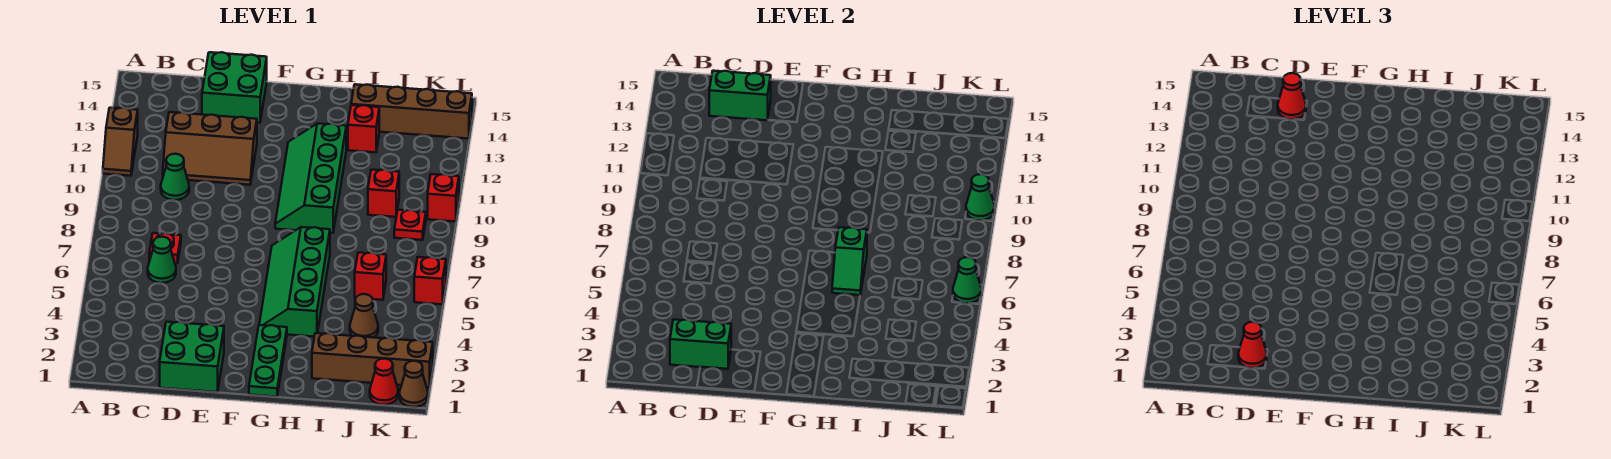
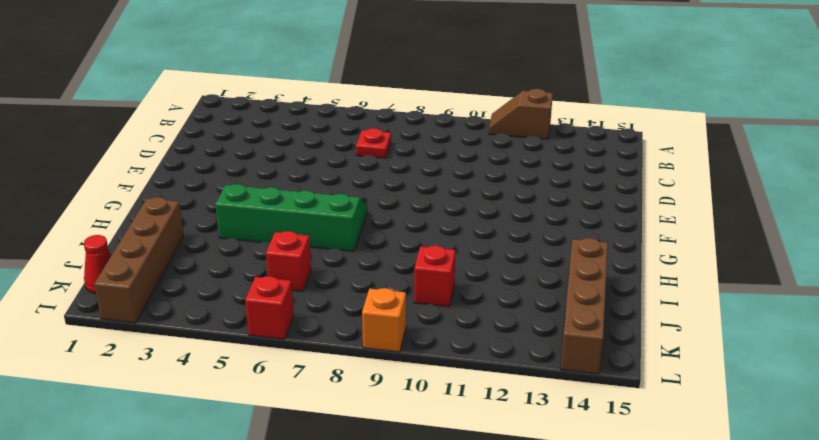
orange brick L9 level 1 -> none
none -> green cone C6 level 1
none -> green cone C10 level 1
none -> brown slope C11:E12 level 1 top 12

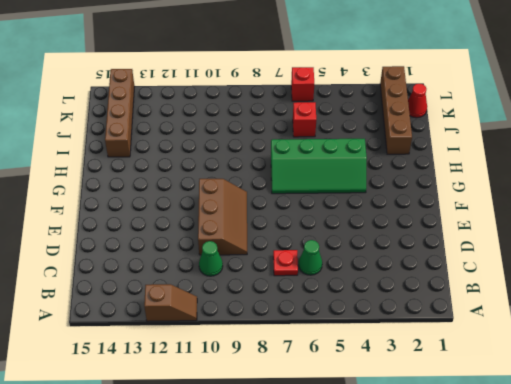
brown slope D9:F10 level 1 top 10 -> brown slope C11:E12 level 1 top 12
none -> green brick D1:E2 level 1
none -> green brick D14:E15 level 1
none -> green plate G1:G3 level 1

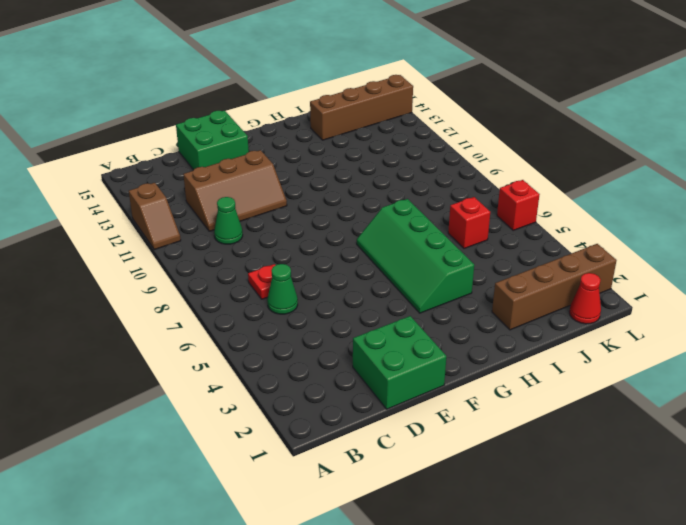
none -> green plate G1:G3 level 1
none -> green slope G9:H12 level 1 top H
none -> red brick I13 level 1

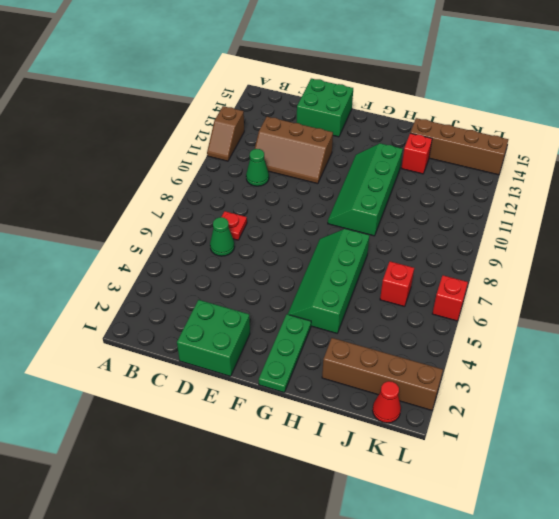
none -> brown cone J4 level 1
none -> red brick J10 level 1
none -> red plate K9 level 1

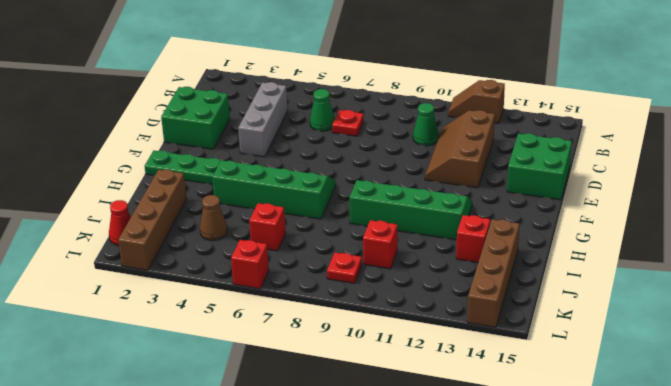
grey brick C4:E4 level 1 -> none
none -> brown cone L1 level 1
none -> red brick L10 level 1
none -> green brick C2:D2 level 2

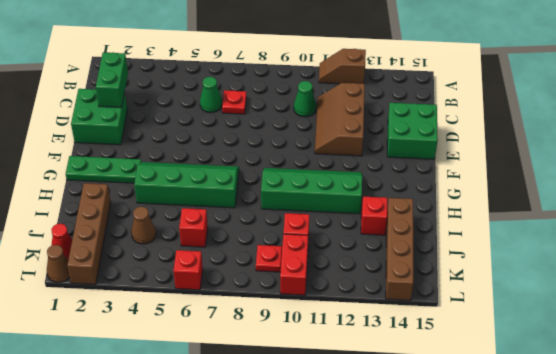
red brick K10:L10 level 1 -> red brick L10 level 1
none -> green brick C14:D14 level 2
none -> green slope H6:H7 level 2 top 7
none -> green cone L6 level 2

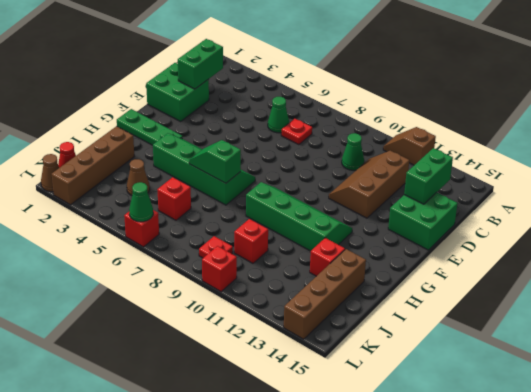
none -> green cone L10 level 2
none -> red cone D2 level 3
none -> red cone D14 level 3

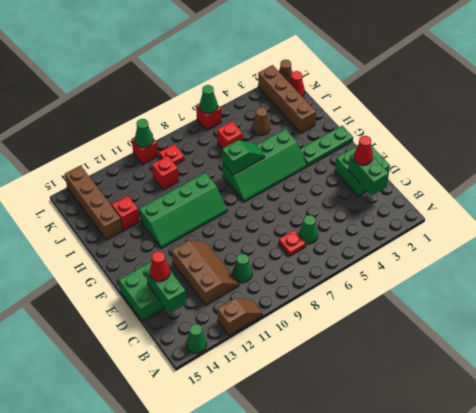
green cone A14 level 1 -> none

